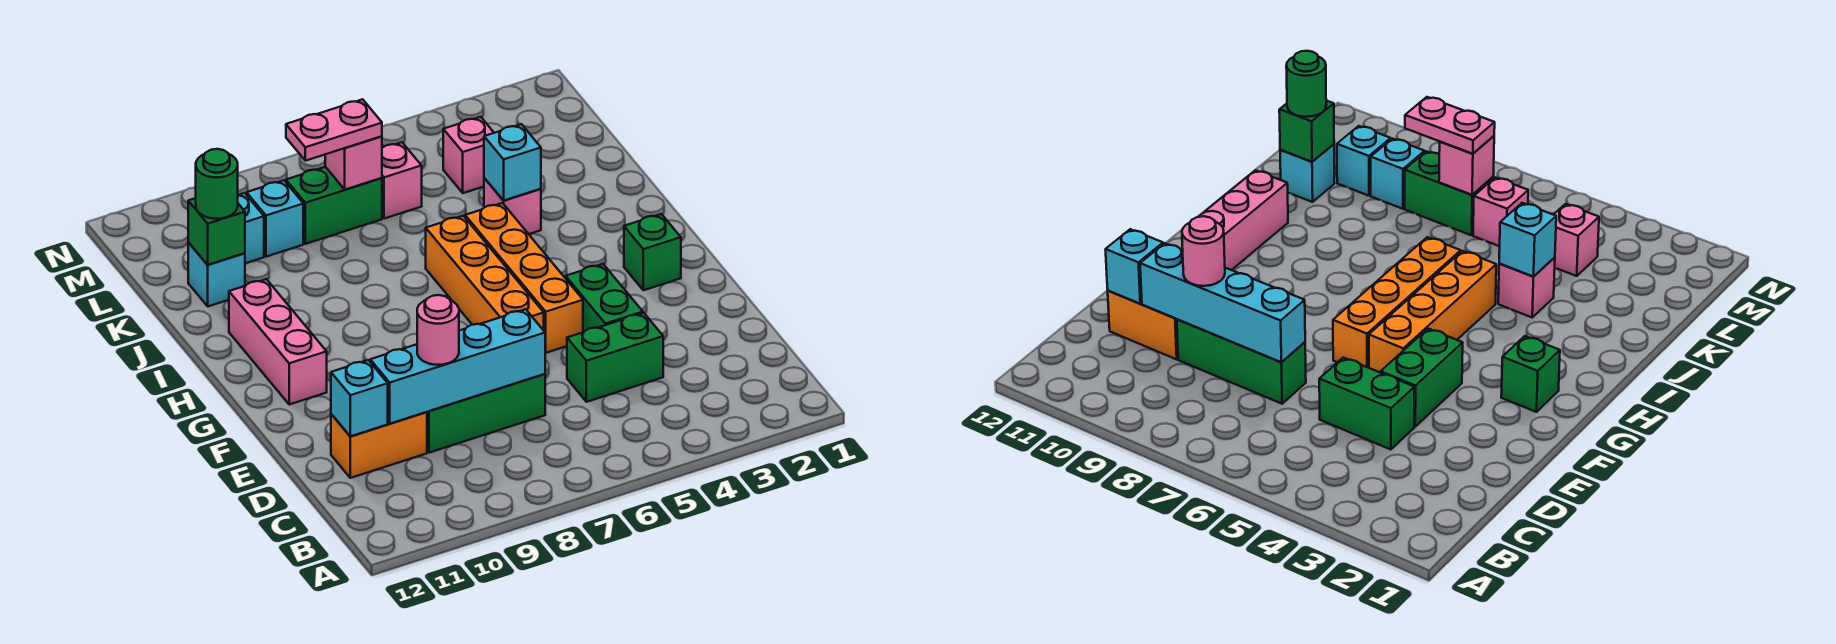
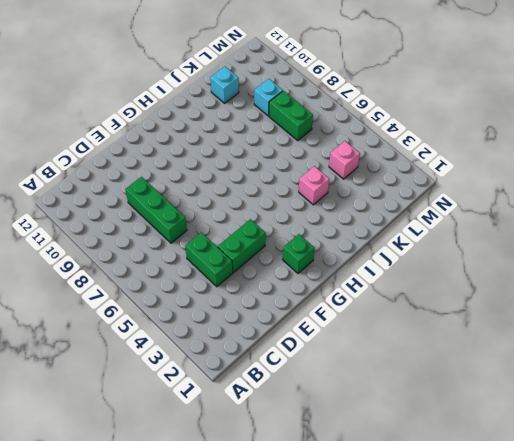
none -> orange brick D10:D11 level 1
none -> orange brick F5:I5 level 1
none -> orange brick F6:I6 level 1

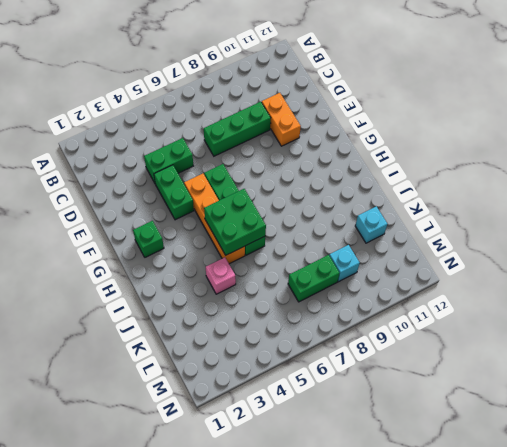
orange brick D10:E10 level 1 -> orange brick D10:D11 level 1
green brick F6:I6 level 1 -> orange brick F6:I6 level 1
green brick H5:I6 level 2 -> none
none -> pink brick G11:I11 level 1
none -> pink brick L4 level 1
none -> pink brick L6 level 1

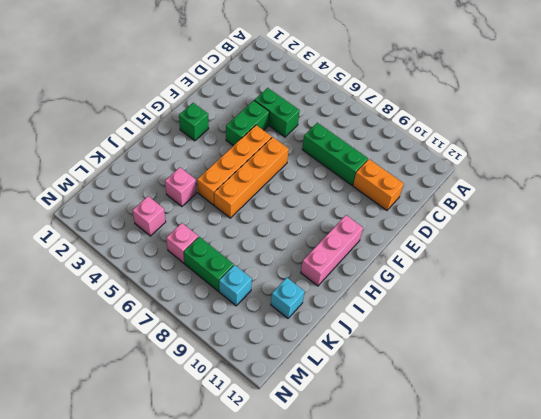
none -> cyan brick L10 level 1
none -> cyan brick D7:D10 level 2
none -> cyan brick D11 level 2

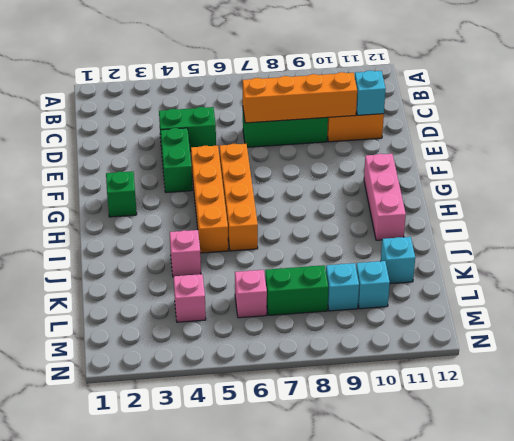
orange brick D7:D10 level 2 -> cyan brick D7:D10 level 2
none -> cyan brick J4 level 2
none -> green brick K11 level 2
none -> pink brick L7 level 2

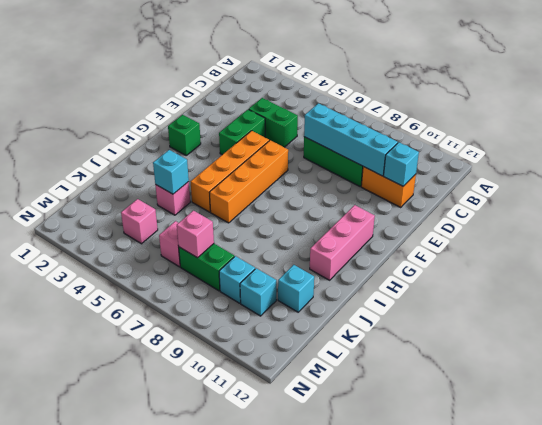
none -> green brick K11 level 2
none -> pink round brick D9 level 3
none -> green round brick K11 level 3

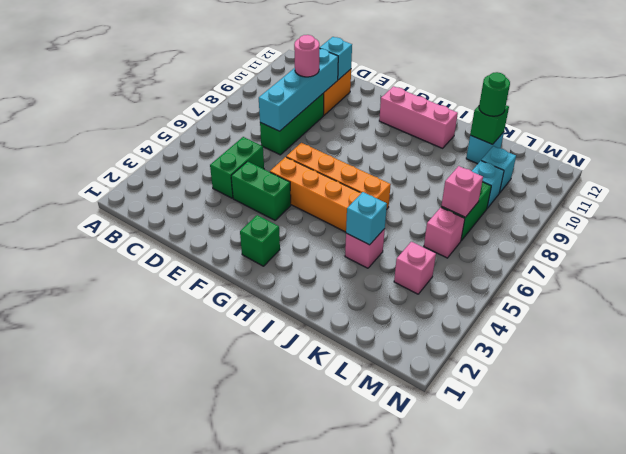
none -> pink plate L7:L8 level 3

